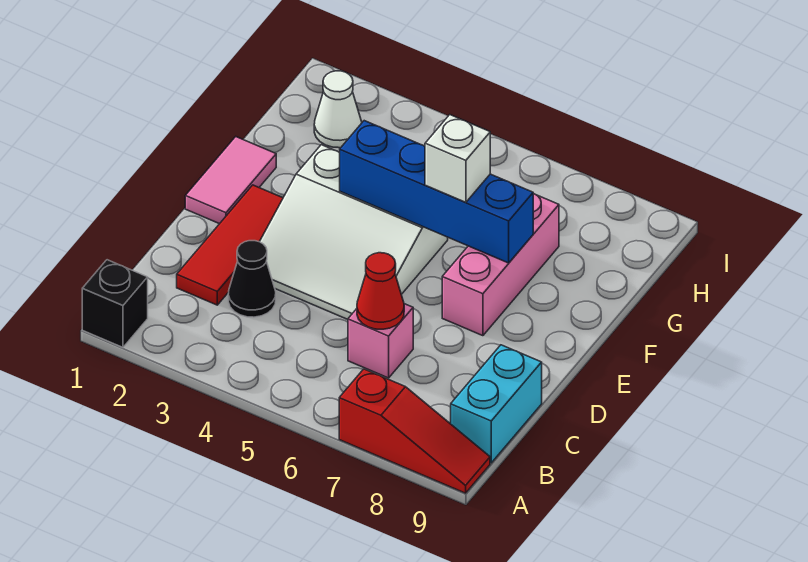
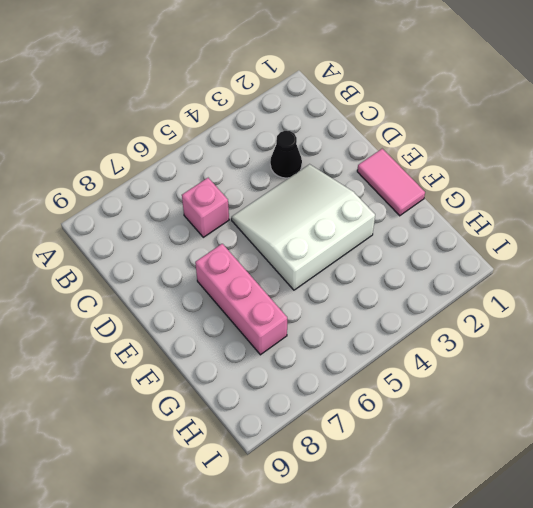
none -> black brick A1 level 1
none -> red slope A7:A9 level 1 top 7
none -> cyan brick B9:C9 level 1

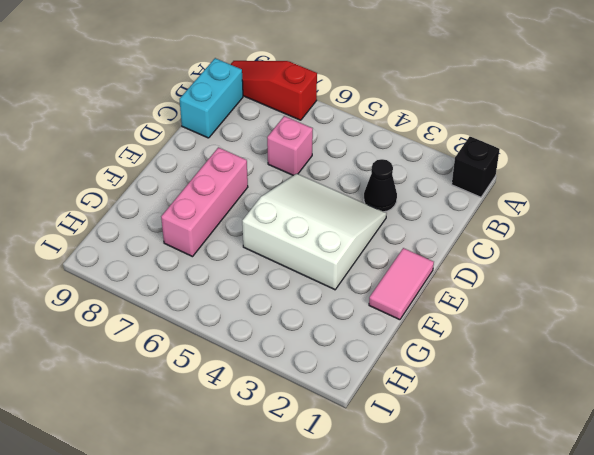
none -> red tile C2:E2 level 1
none -> white cone H2 level 1
none -> red cone C6 level 2

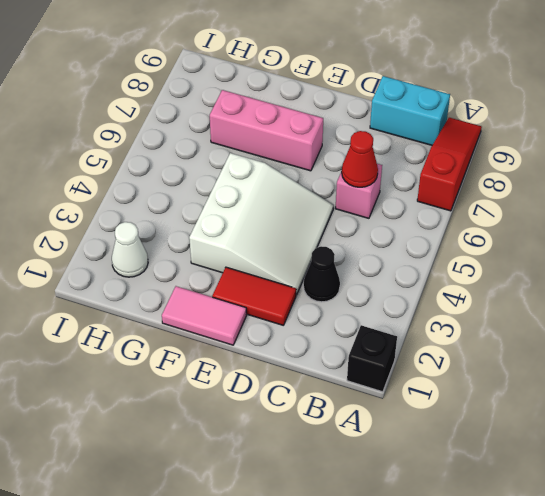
red tile D2:E2 level 1 -> red tile C2:E2 level 1
none -> blue brick F4:F7 level 2
none -> white brick F6 level 3

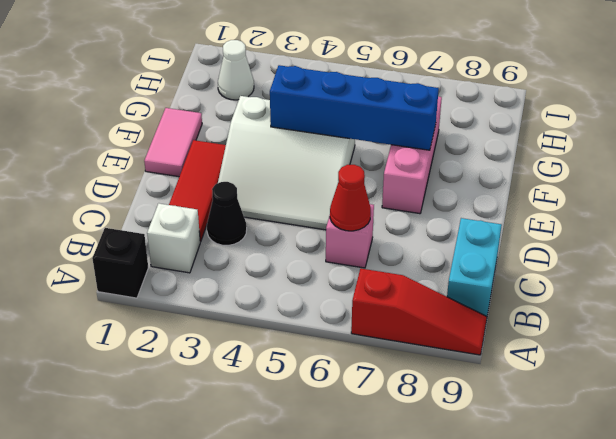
white brick B2 level 1 -> white brick F6 level 3

